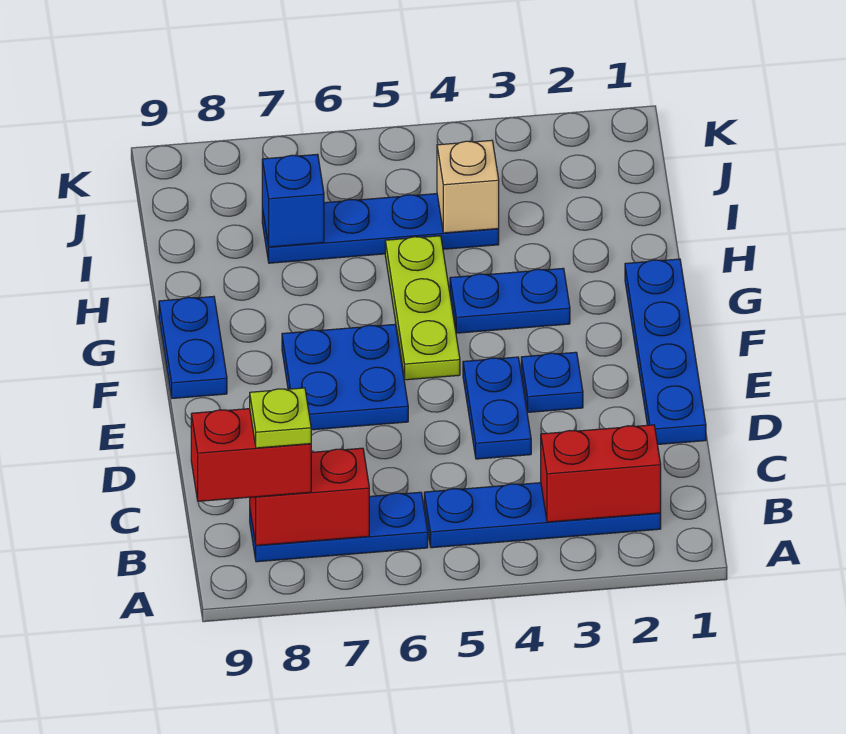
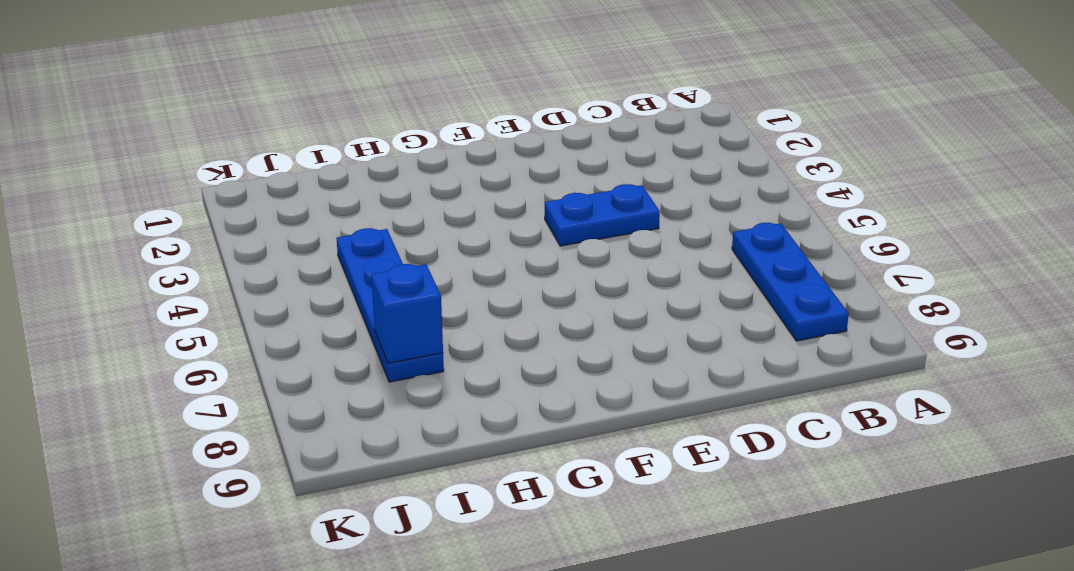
none -> blue plate B2:B5 level 1
none -> blue plate D1:G1 level 1
none -> blue plate E3 level 1

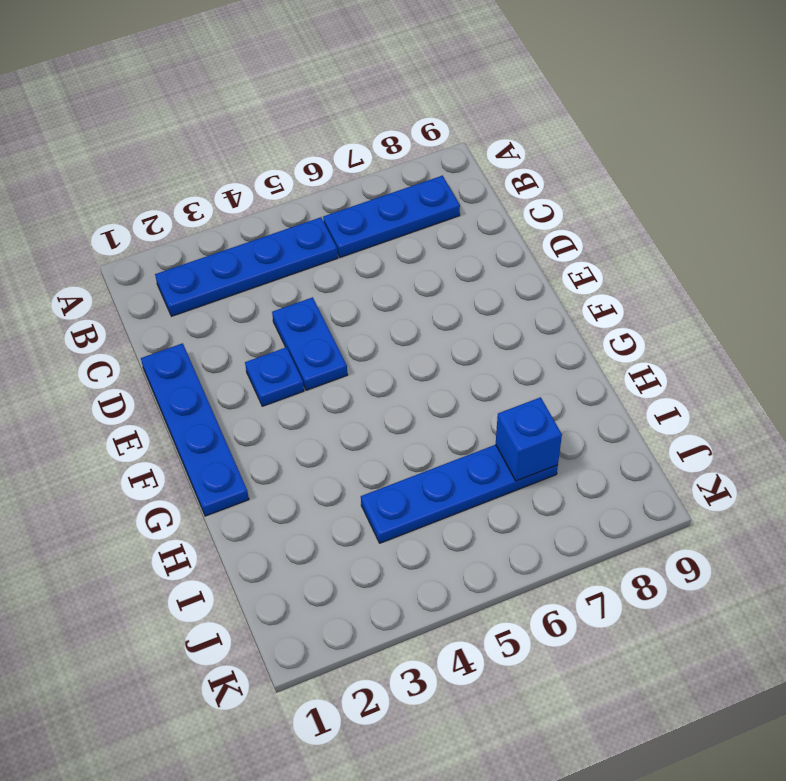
none -> blue plate E6:F7 level 1
none -> lime plate F5:H5 level 1
none -> blue plate F9:G9 level 1

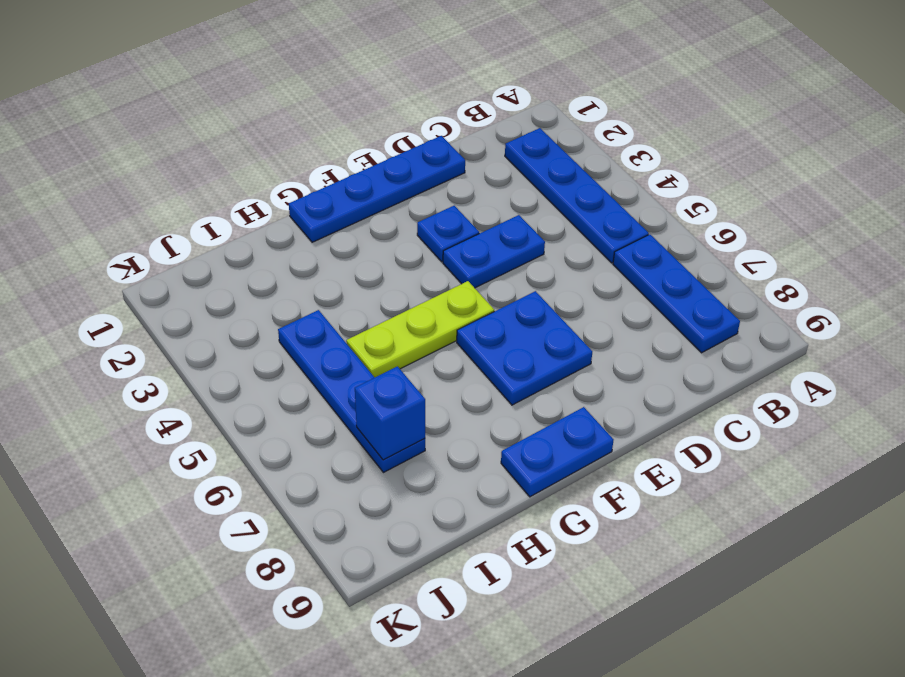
none -> blue plate G3:G4 level 1
none -> red brick B2:B3 level 2
none -> red brick B7:B8 level 2

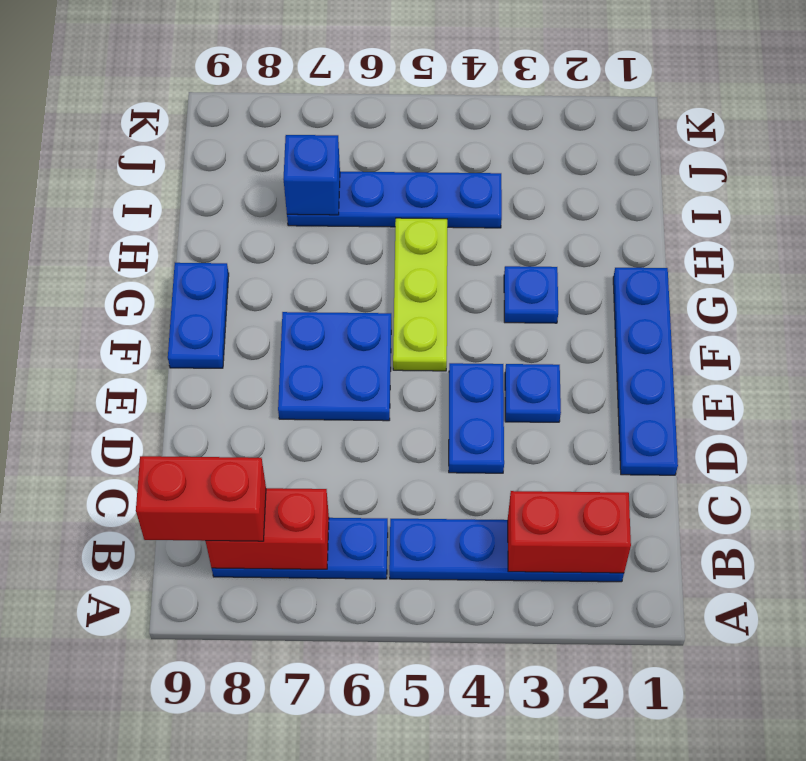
blue plate G3 level 1 -> blue plate G3:G4 level 1
none -> tan brick I4 level 2
none -> lime plate B8 level 4

